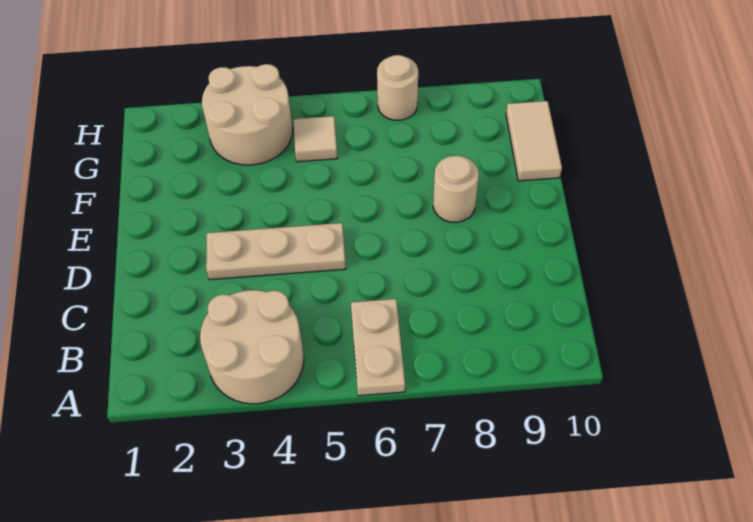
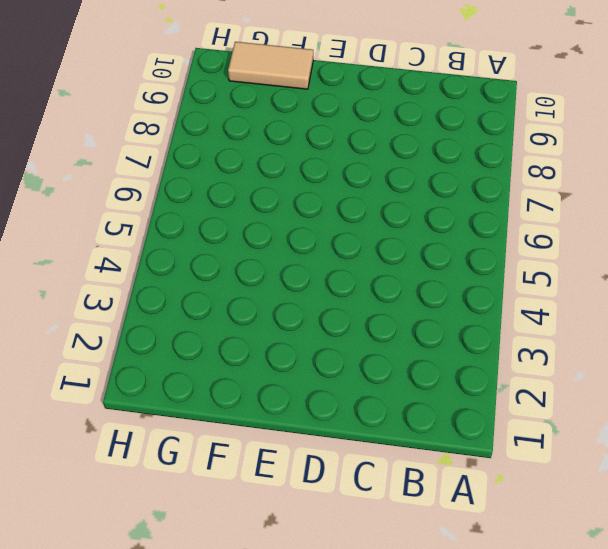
none -> tan round brick A3:B4 level 1
none -> tan plate A6:B6 level 1

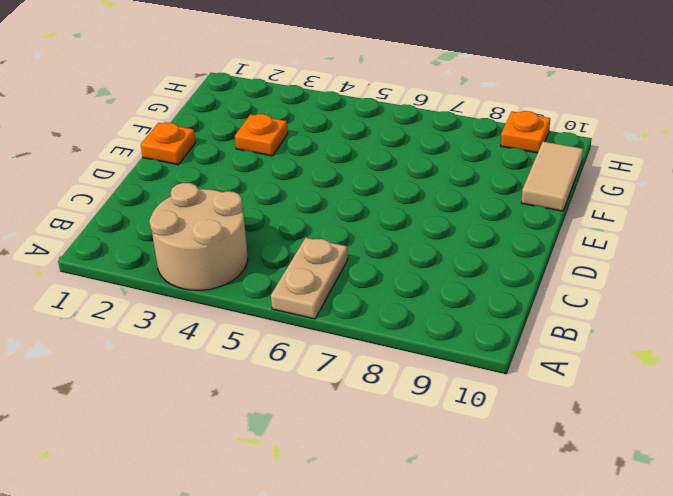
orange plate E1 level 1 -> none
orange plate F3 level 1 -> none
orange plate H9 level 1 -> none
none -> tan plate D3:D5 level 1
none -> tan round brick E8 level 1

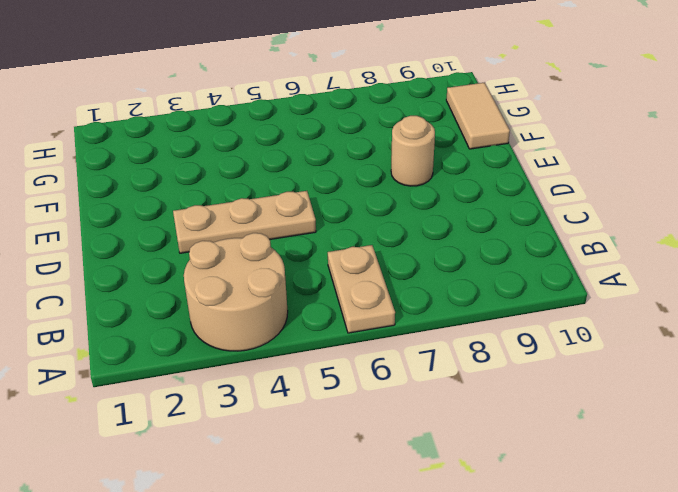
none -> tan round brick G3:H4 level 1
none -> tan tile G5 level 1

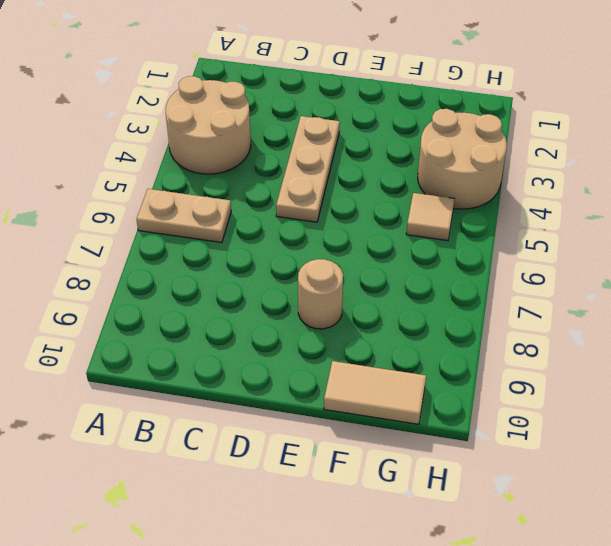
none -> tan round brick H7 level 1

